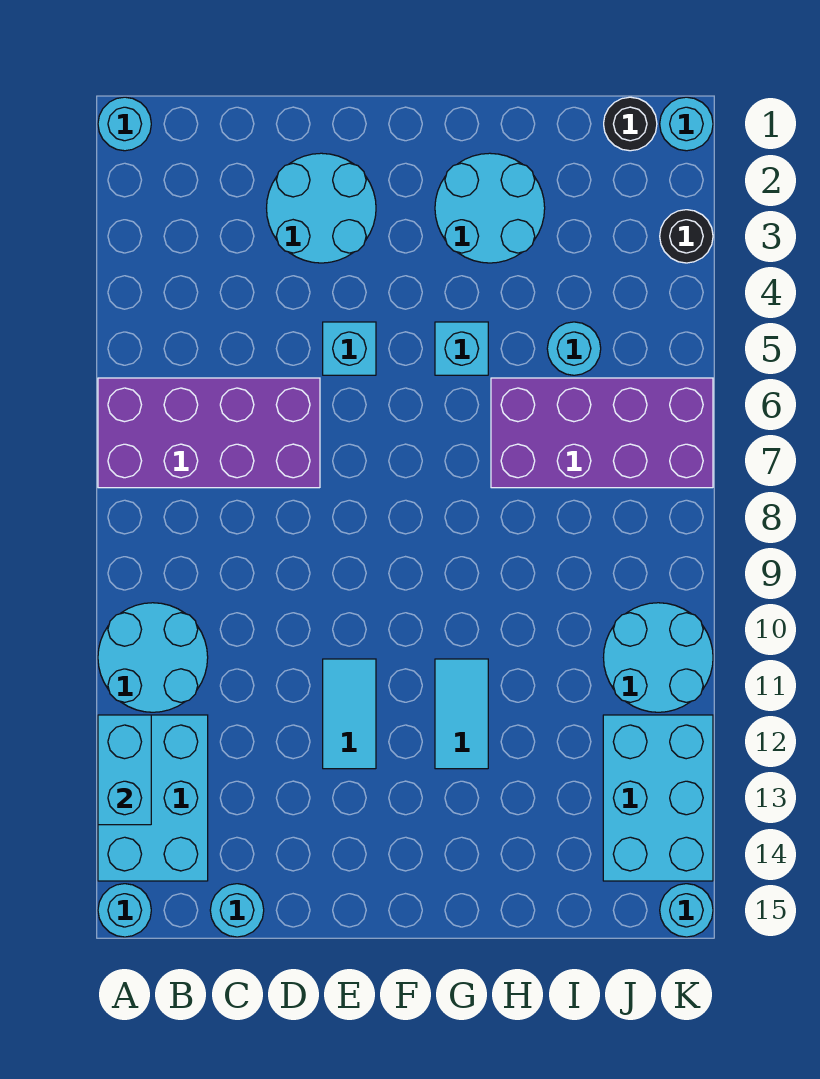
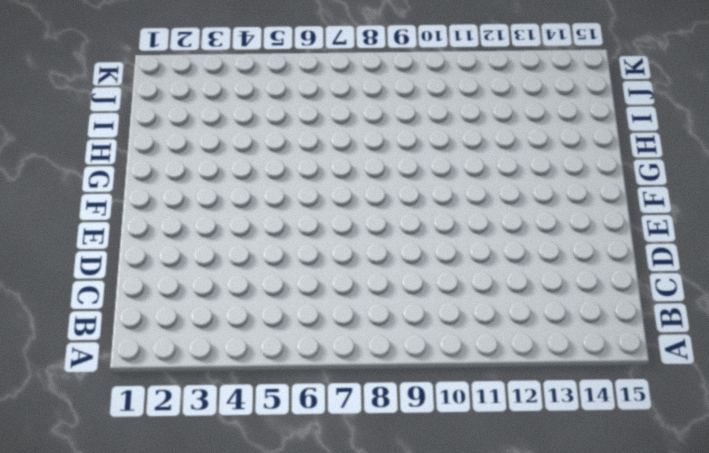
none -> cyan round brick A1 level 1
none -> purple brick A6:D7 level 1
none -> cyan round brick A10:B11 level 1

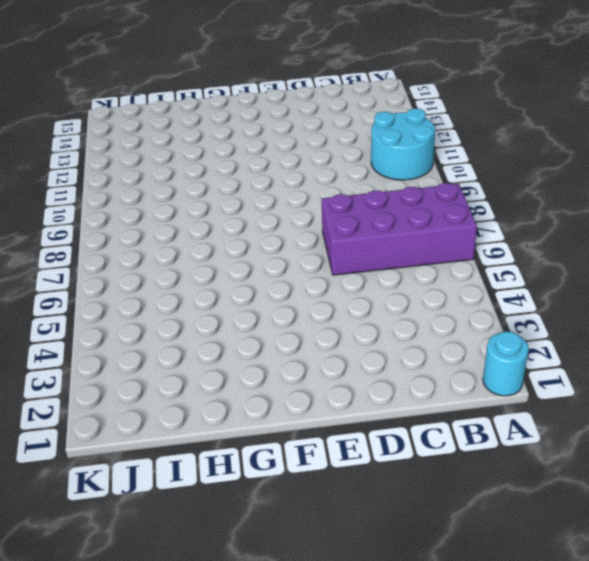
none -> cyan brick A12:B14 level 1
none -> cyan round brick A15 level 1
none -> cyan round brick C15 level 1

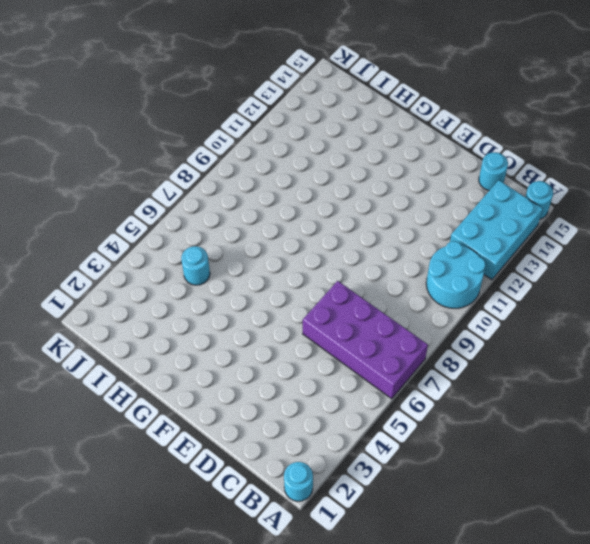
none -> cyan round brick D2:E3 level 1
none -> cyan brick E5 level 1
none -> cyan tile E11:E12 level 1

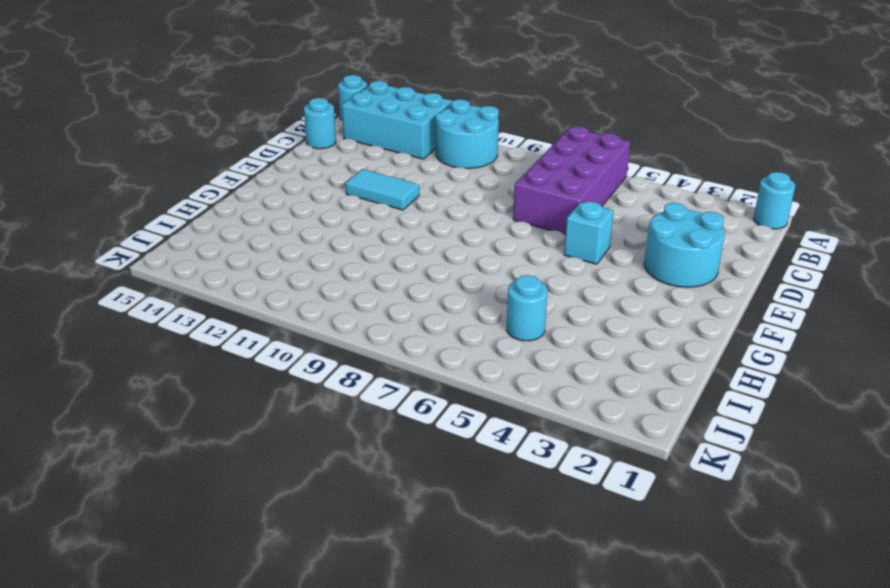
none -> cyan round brick G2:H3 level 1
none -> cyan brick G5 level 1
none -> cyan tile G11:G12 level 1

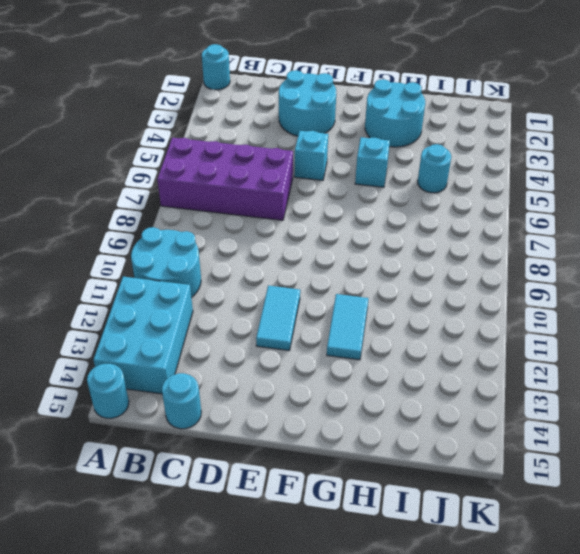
none -> purple brick H6:K7 level 1
none -> black round brick J1 level 1
none -> cyan round brick J10:K11 level 1

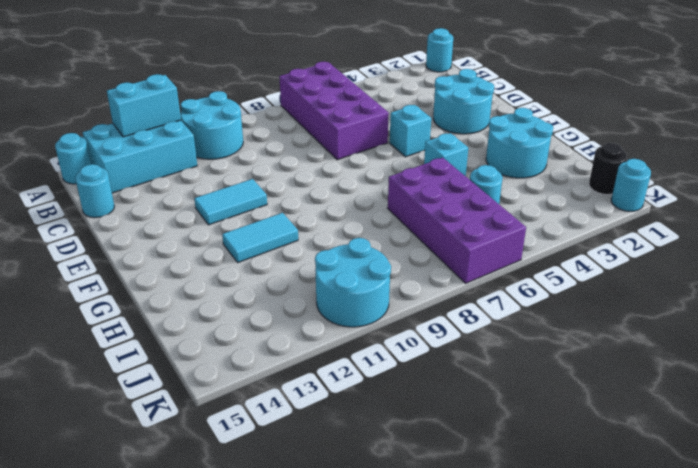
none -> cyan brick J12:K14 level 1
none -> black round brick K3 level 1
none -> cyan round brick K15 level 1

